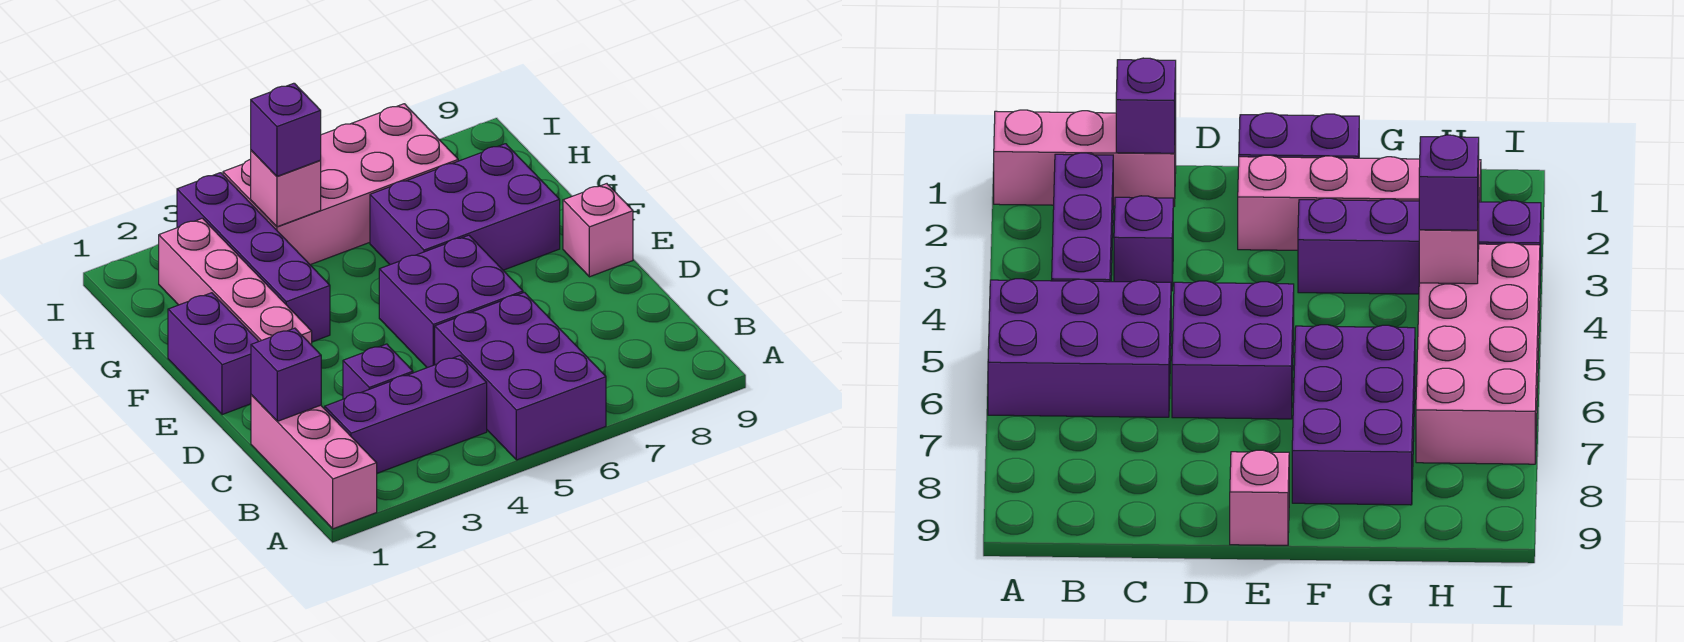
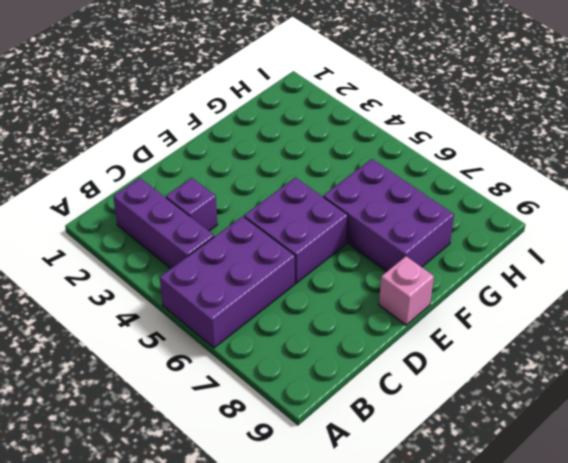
none -> pink brick A1:C1 level 1
none -> purple brick E1:F1 level 1
none -> pink brick E2:H2 level 1

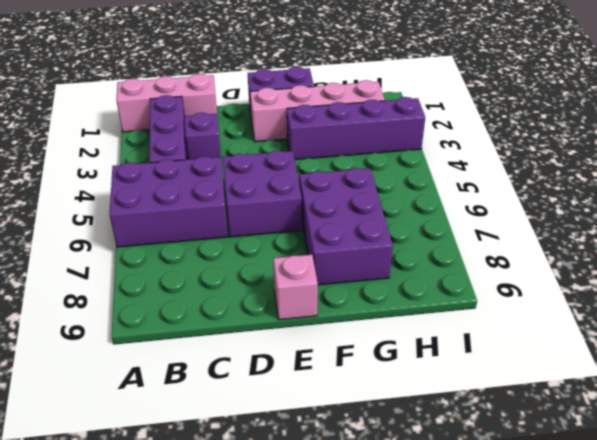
none -> pink brick H4:I7 level 1
none -> purple brick C1 level 2
none -> pink brick H4 level 2

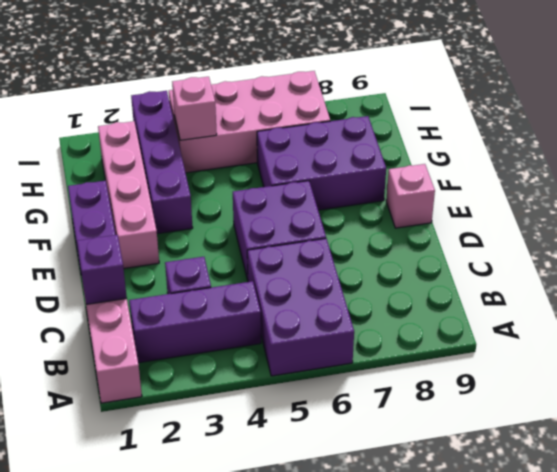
none -> purple brick H4 level 3

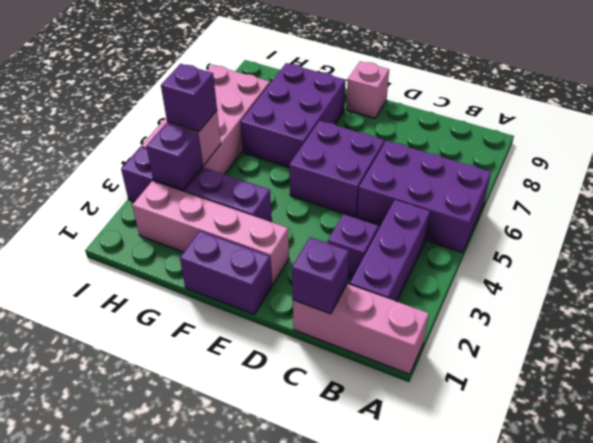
purple brick H3 level 2 -> none

